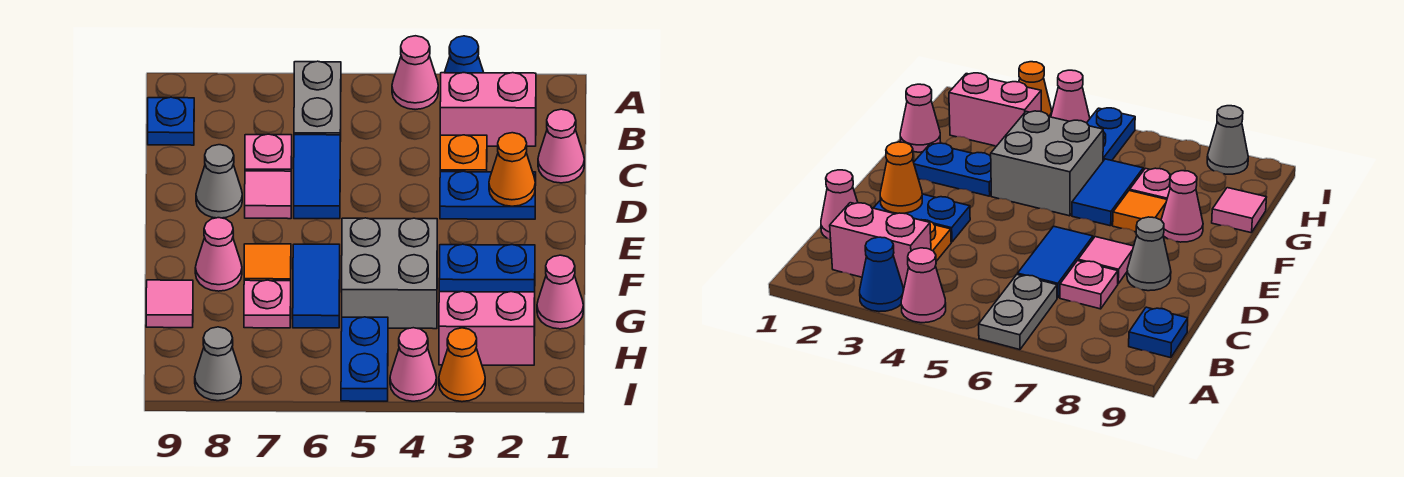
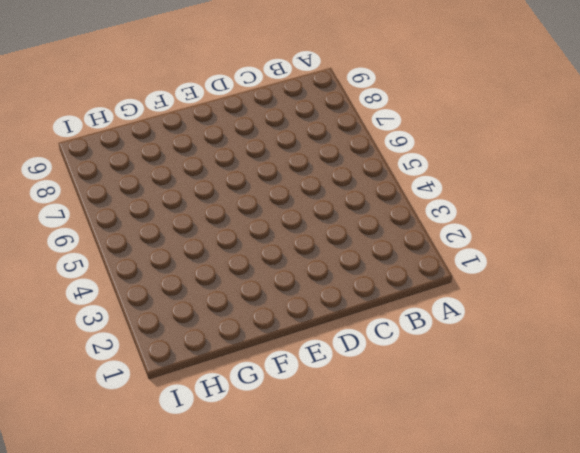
none -> blue cone A3 level 1
none -> pink cone A4 level 1
none -> grey plate A6:B6 level 1

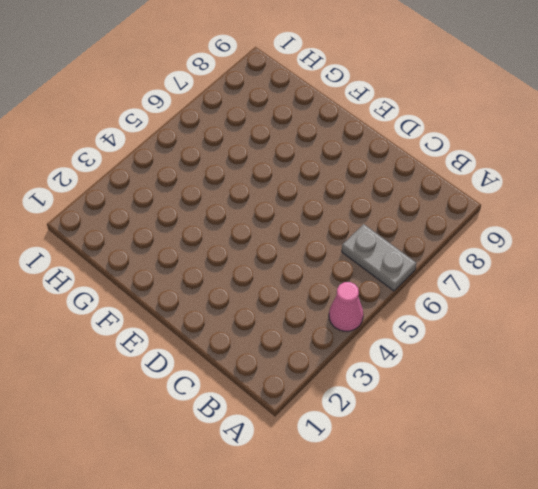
none -> blue cone A3 level 1
none -> pink brick B2:B3 level 1
none -> blue plate B9 level 1

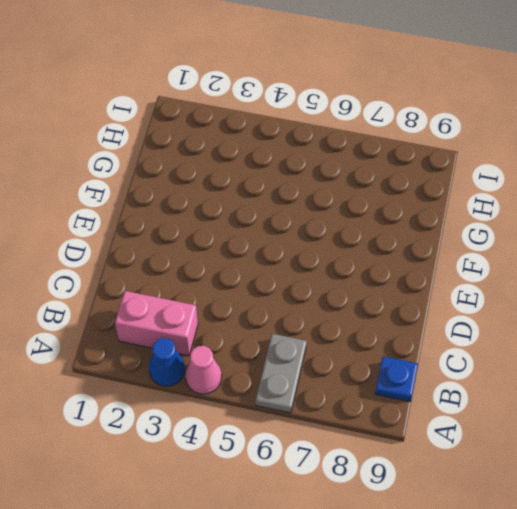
none -> pink cone C1 level 1
none -> orange plate C3 level 1
none -> blue tile C6:D6 level 1

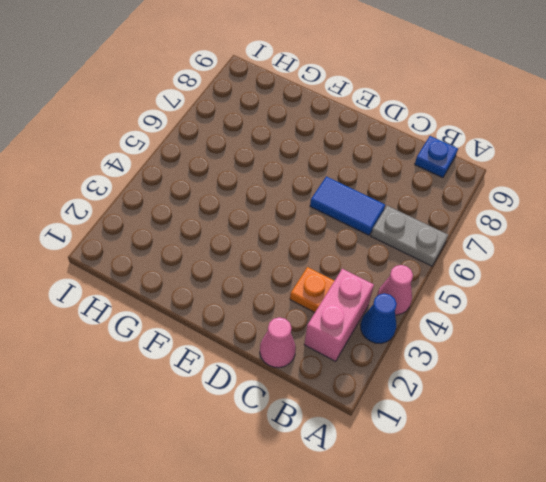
none -> pink plate C7 level 1
none -> blue plate D2:D3 level 1
none -> pink tile D7 level 1

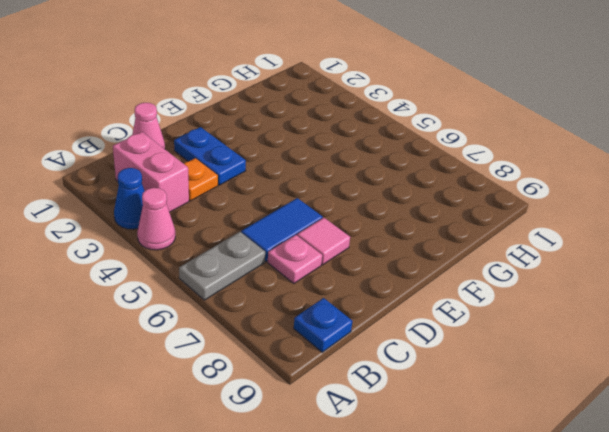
none -> grey cone D8 level 1
none -> blue plate F2:F3 level 1
none -> grey brick F4:G5 level 1

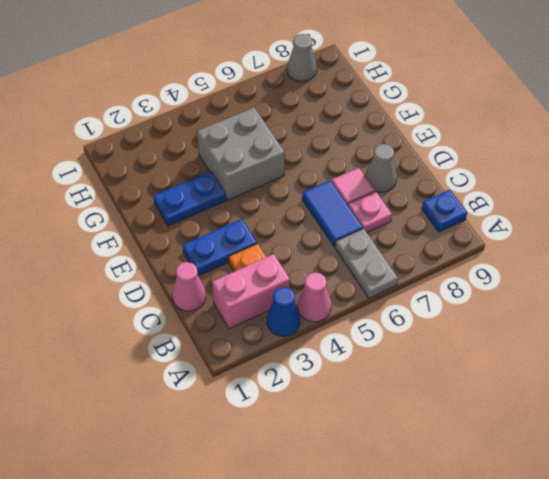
none -> blue tile F6:G6 level 1
none -> orange tile F7 level 1
none -> pink cone F8 level 1

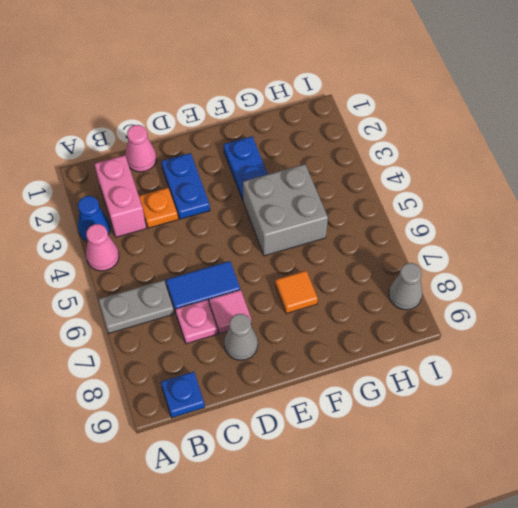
none -> blue tile F6:G6 level 1
none -> pink cone F8 level 1
none -> pink cone G1 level 1

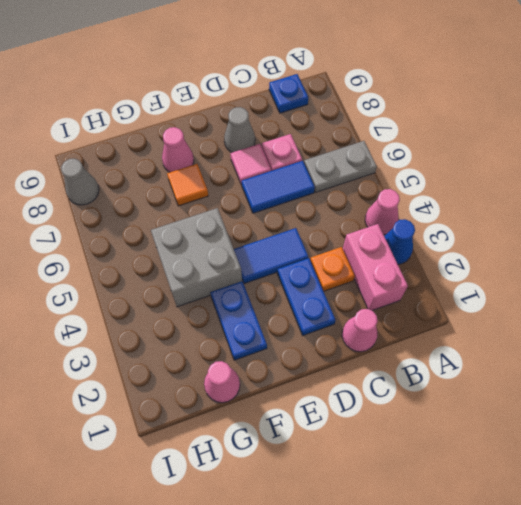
blue tile D4:E4 level 1 -> blue tile F6:G6 level 1
none -> pink plate G7 level 1
none -> pink tile G9 level 1
none -> pink brick H2:H3 level 1

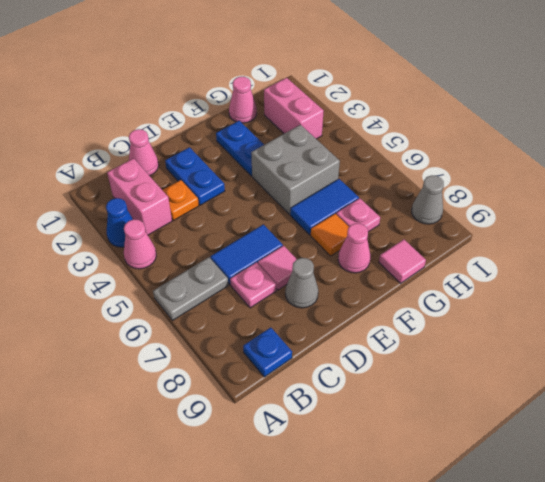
none -> blue plate H5:I5 level 1
none -> orange cone I3 level 1
none -> pink cone I4 level 1

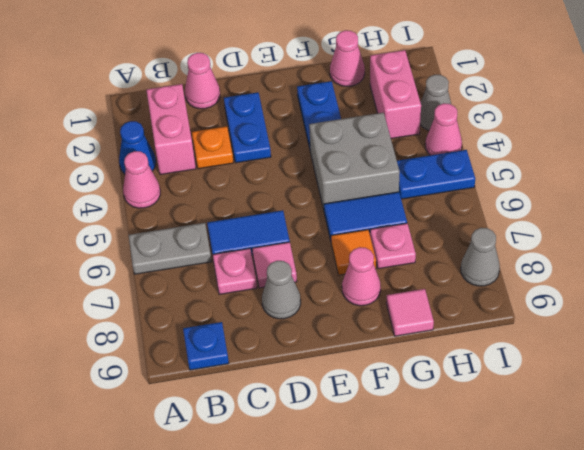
grey cone I3 level 1 -> orange cone I3 level 1
none -> orange cone D2 level 2

